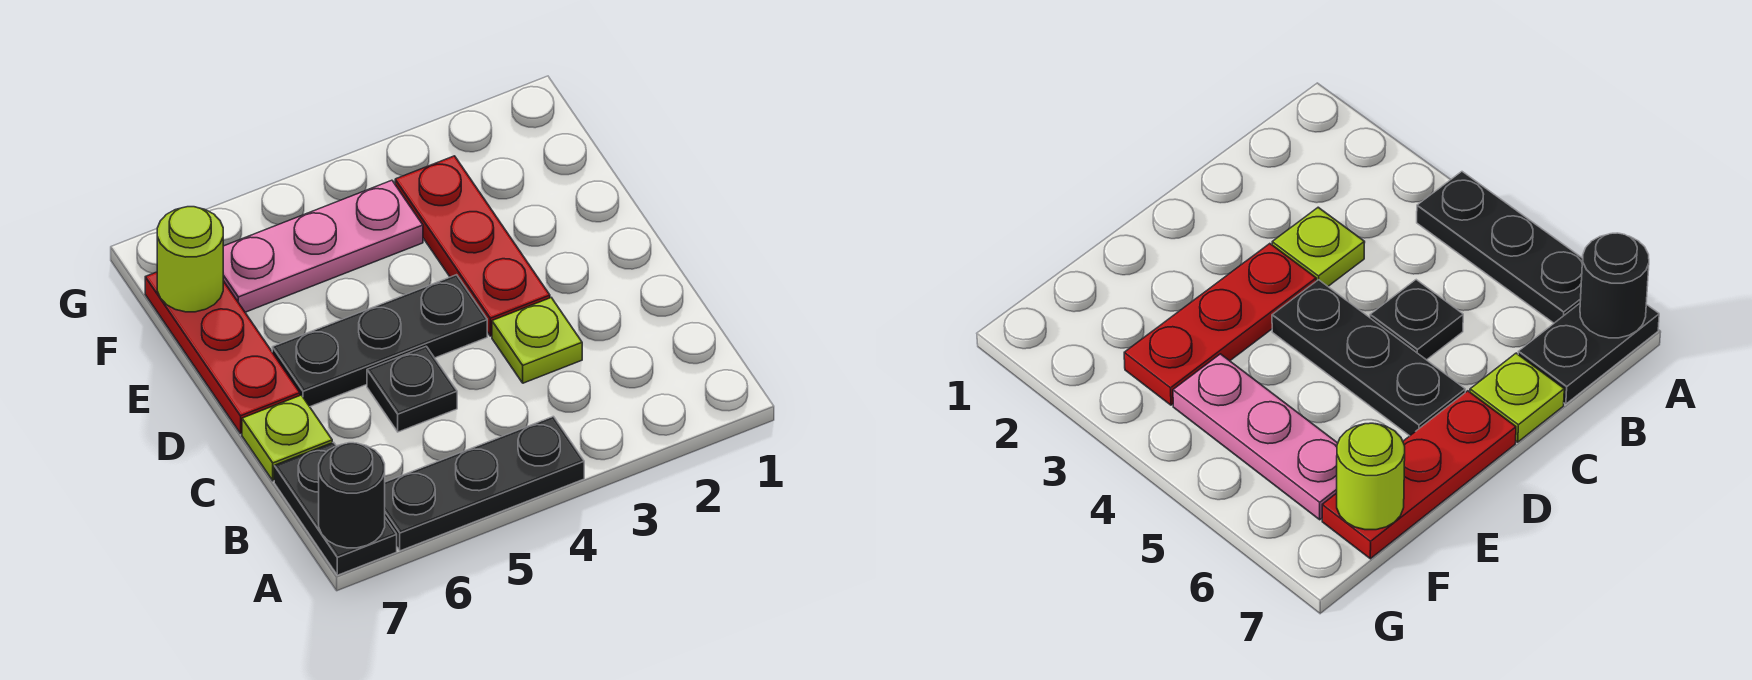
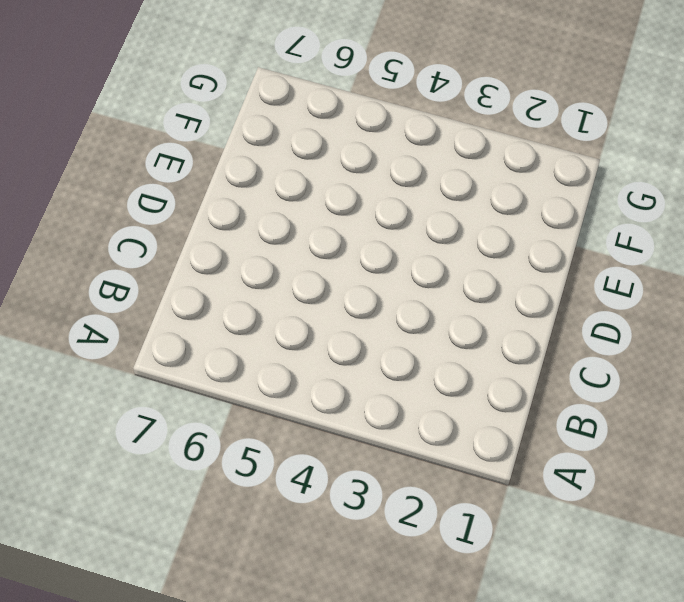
none -> black plate A4:A6 level 1
none -> black plate A7:B7 level 1

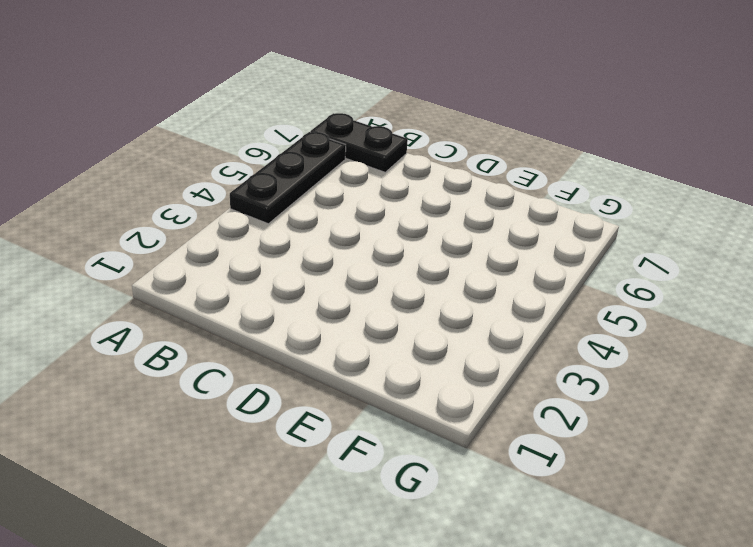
none -> lime plate C3 level 1
none -> black plate C5 level 1

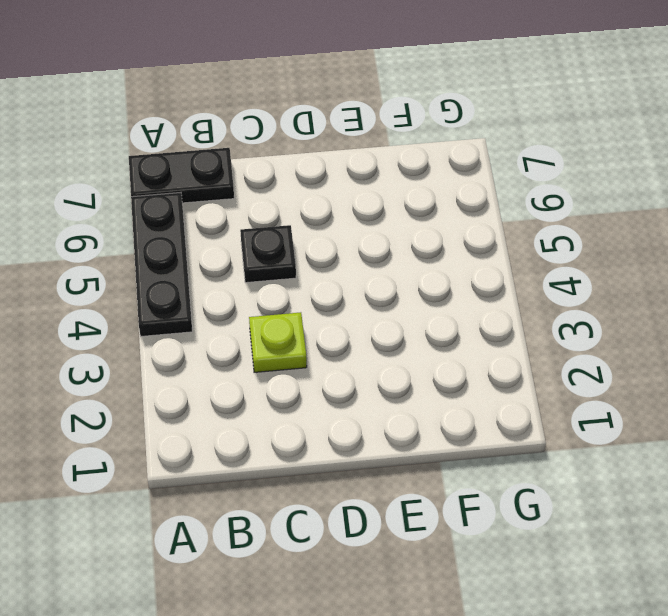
none -> lime plate C7 level 1
none -> red plate D3:F3 level 1

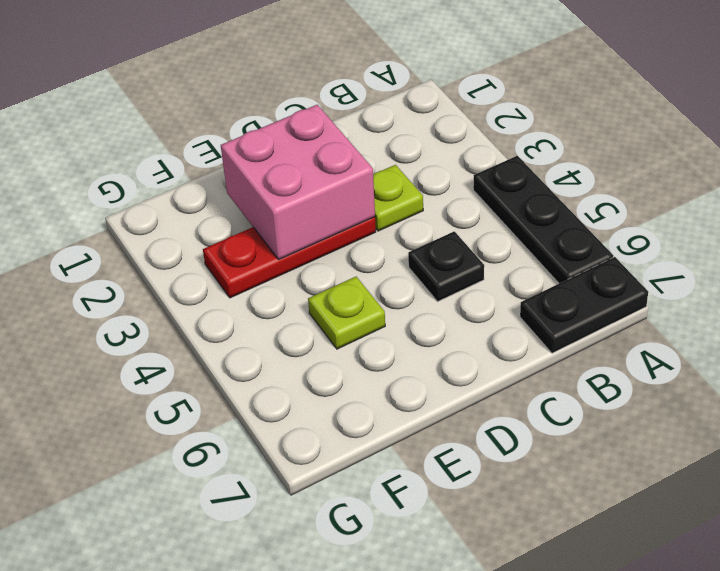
pink brick D2:E3 level 2 -> none
lime plate E5 level 1 -> lime plate C7 level 1
none -> black plate D4:D6 level 1
none -> red plate D7:F7 level 1

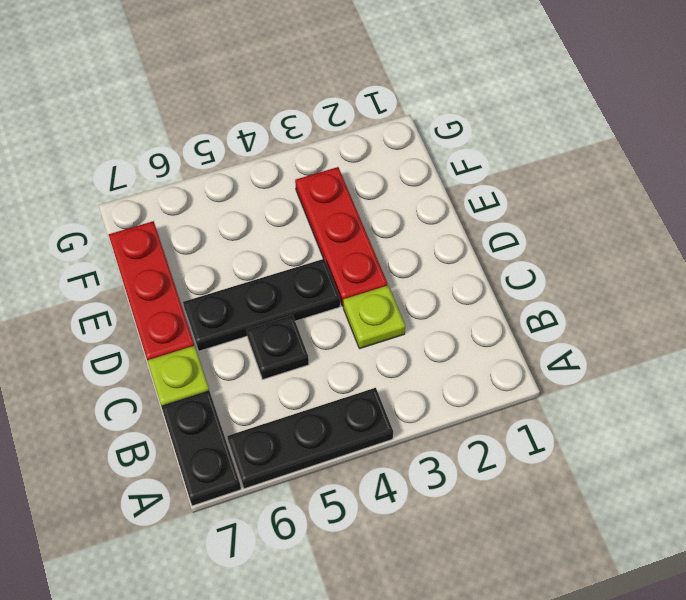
none -> pink plate F4:F6 level 1
none -> black round brick A7 level 2

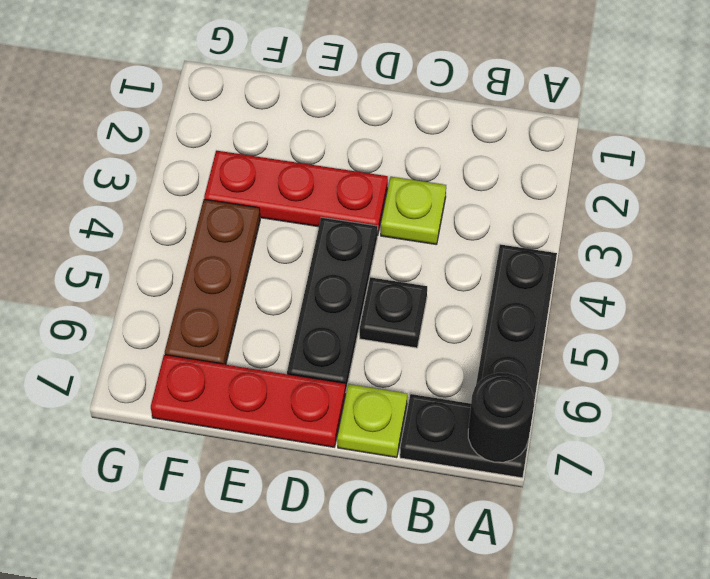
brown plate F4:F6 level 1 -> pink plate F4:F6 level 1
none -> lime round brick F7 level 2

